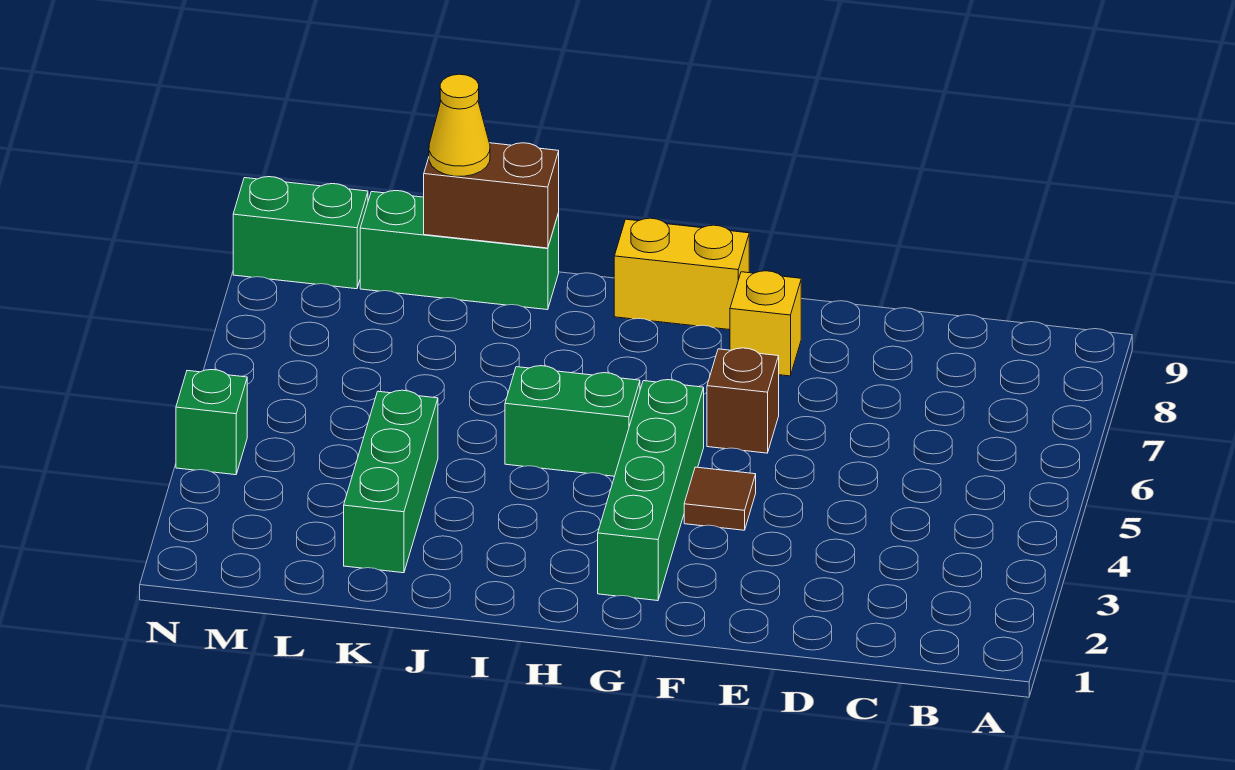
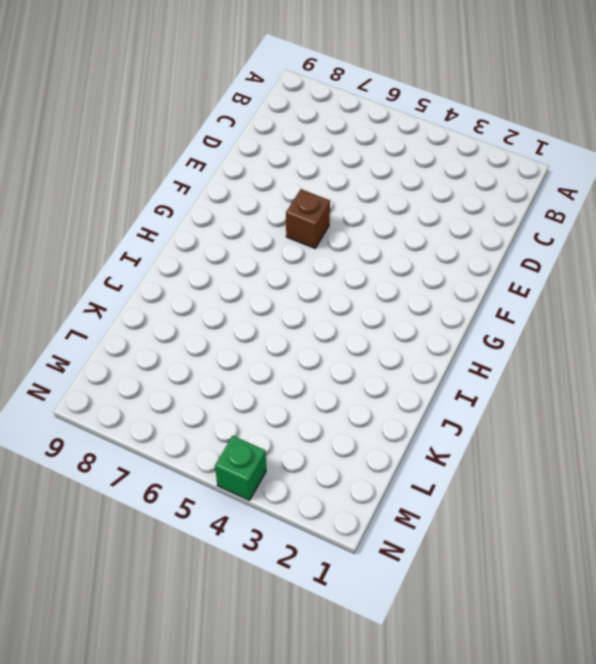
none -> brown tile F4 level 1
none -> yellow brick F8 level 1
none -> green brick G2:G5 level 1

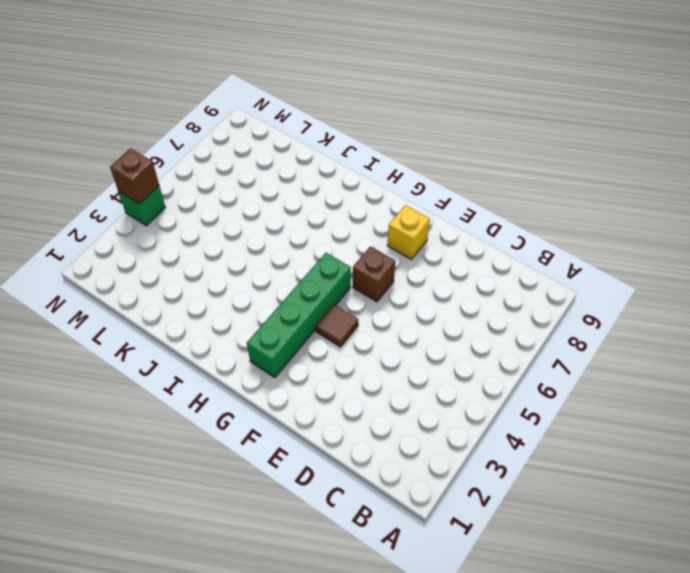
brown brick N4 level 2 -> none
none -> yellow brick G9:H9 level 1
none -> green brick H5:I5 level 1
none -> green brick J9:L9 level 1

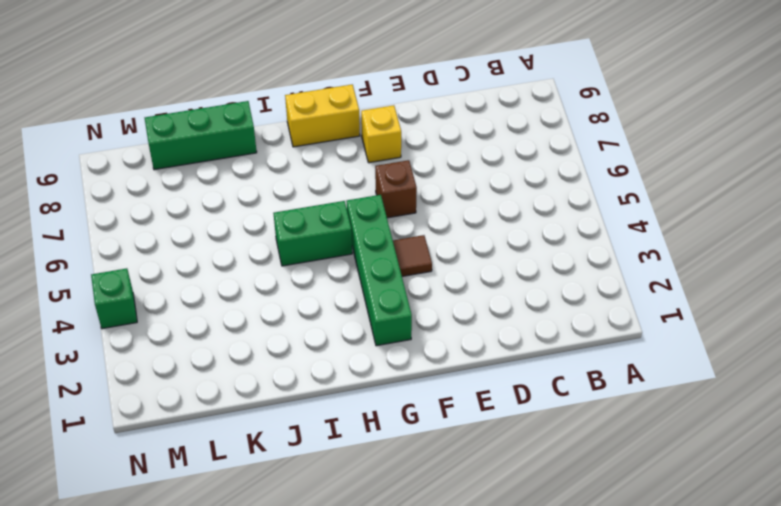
none -> green brick K2:K4 level 1
none -> green brick M9:N9 level 1
none -> brown brick J9:K9 level 2

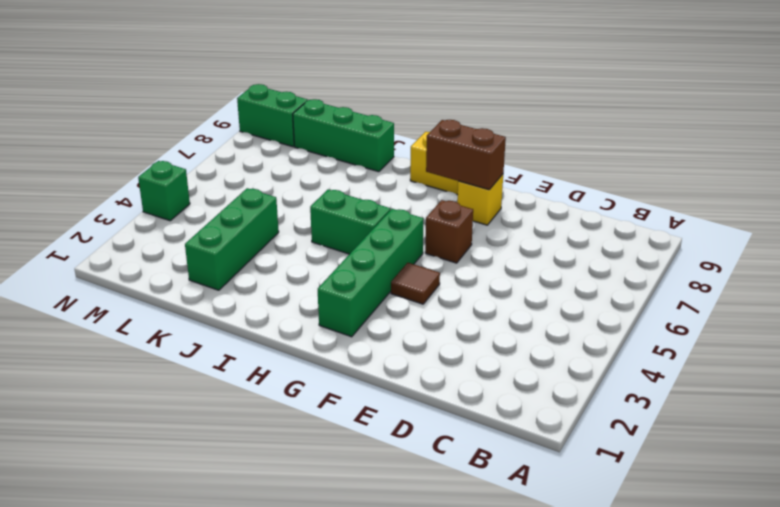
brown brick F8:G8 level 2 -> brown brick J9:K9 level 2
none -> yellow cone K9 level 3

